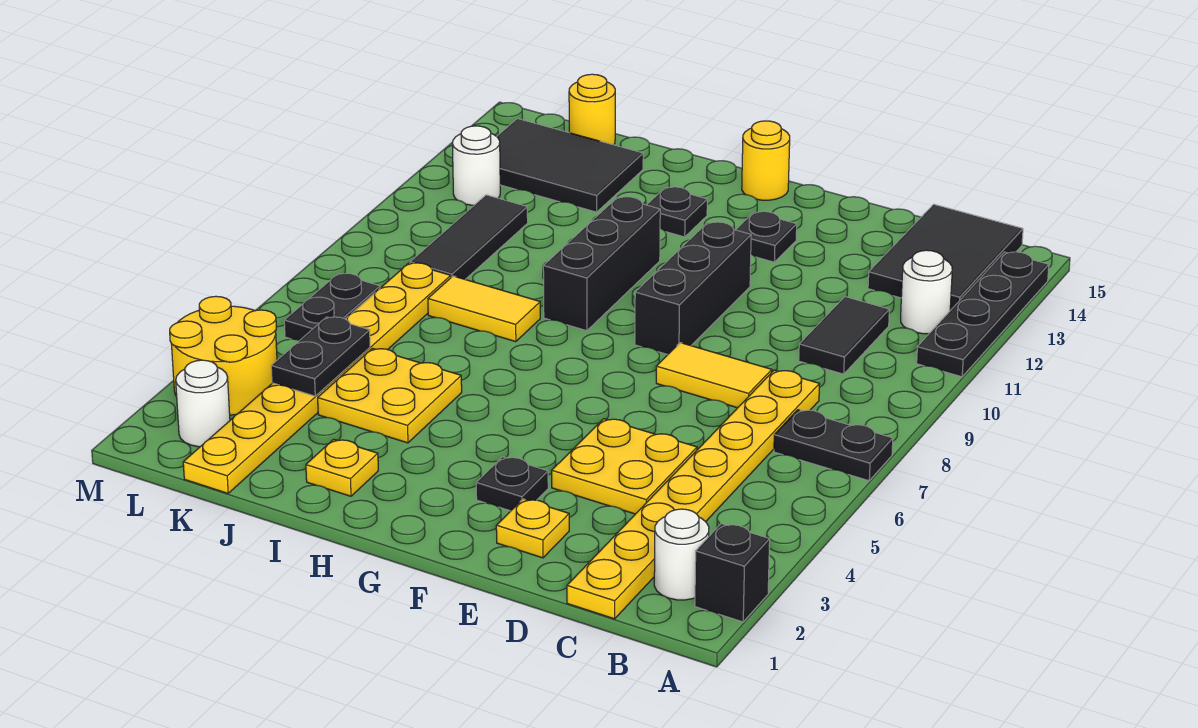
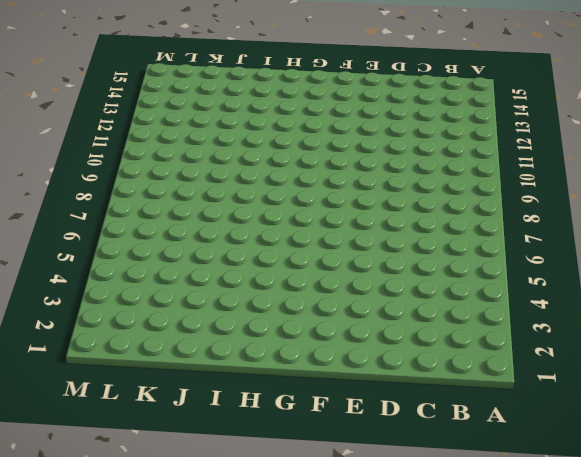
none -> black brick A2 level 1
none -> black plate A7:B7 level 1
none -> black plate A11:A14 level 1

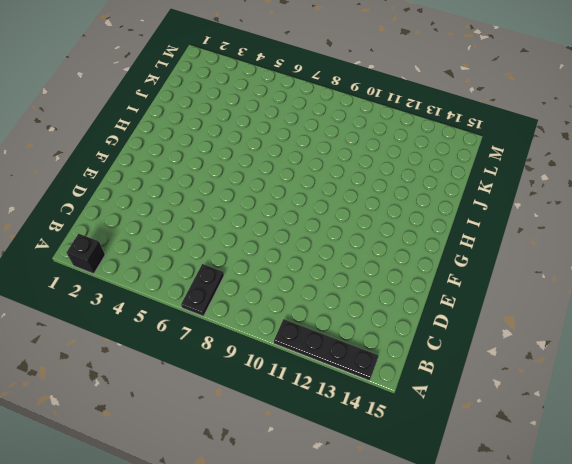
none -> white round brick B2 level 1
none -> white round brick B12 level 1
none -> black tile B13:C15 level 1

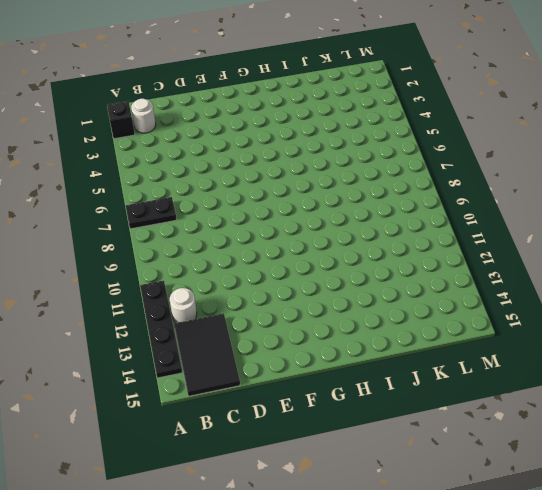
none -> yellow plate C1:C8 level 1
none -> black tile C10:C11 level 1
none -> yellow plate D4:E5 level 1

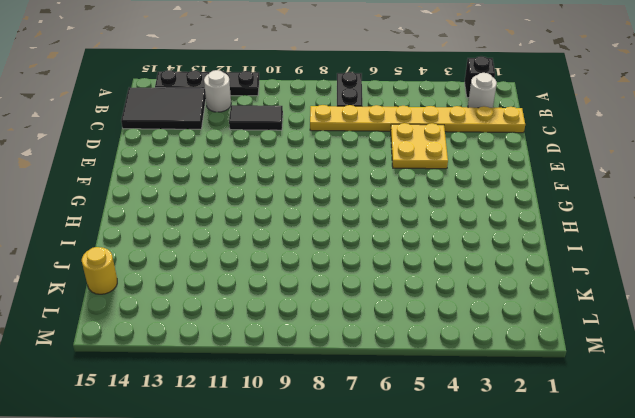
none -> yellow tile D8:E8 level 1
none -> yellow plate E2 level 1
none -> black plate F3 level 1

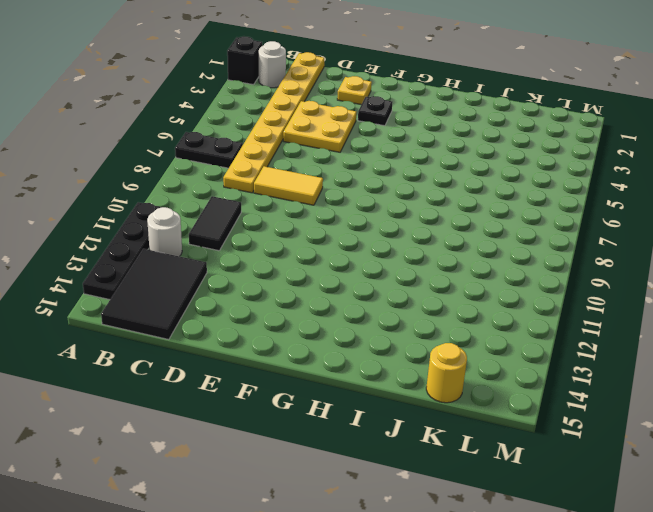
none -> black brick F9:F11 level 1
none -> black plate F13 level 1
none -> yellow round brick G15 level 1

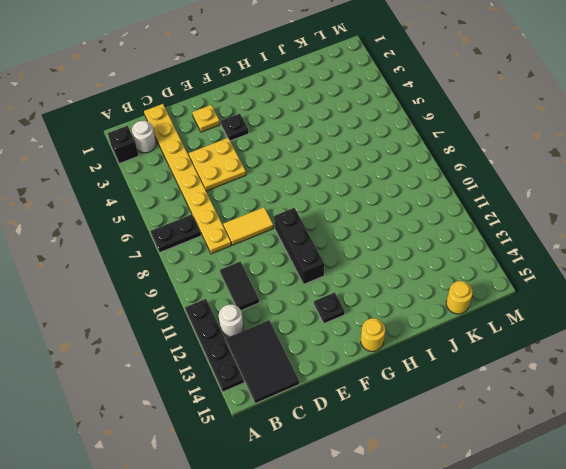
none -> black brick H9:H11 level 1
none -> black plate H13 level 1
none -> yellow plate I2 level 1

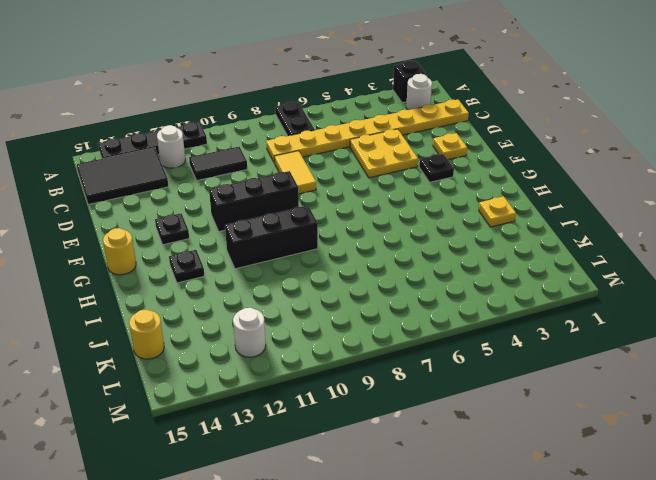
none -> yellow plate I4:J5 level 1
none -> yellow tile I8:J8 level 1
none -> black tile J13:L14 level 1

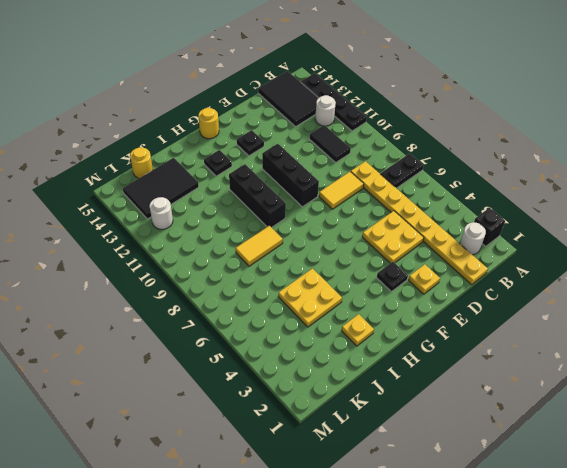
none -> yellow plate K1:K8 level 1
none -> black tile K9:K11 level 1
none -> white round brick L2 level 1

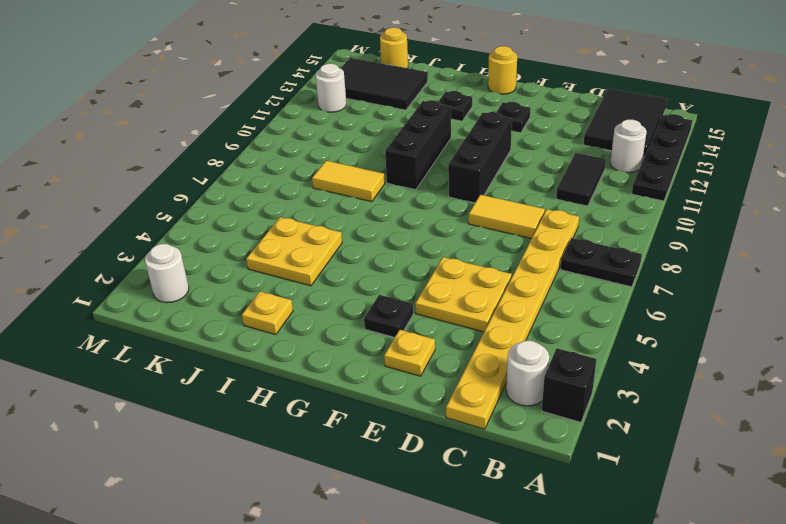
none -> yellow plate K1:K8 level 1
none -> black tile K9:K11 level 1
none -> yellow round brick L3:M4 level 1

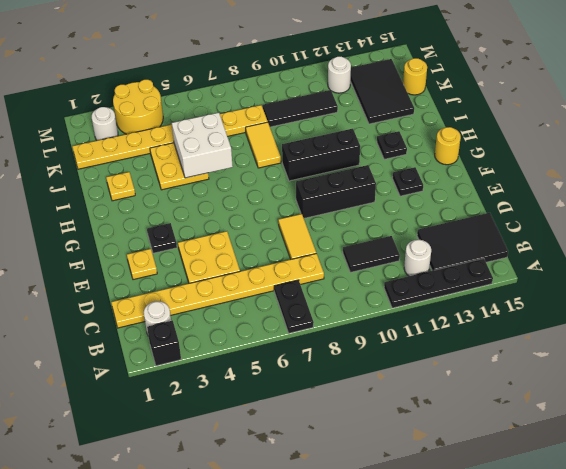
white brick I5:J6 level 2 -> none
none -> black plate L6:L7 level 1
none -> black plate K4:K5 level 2

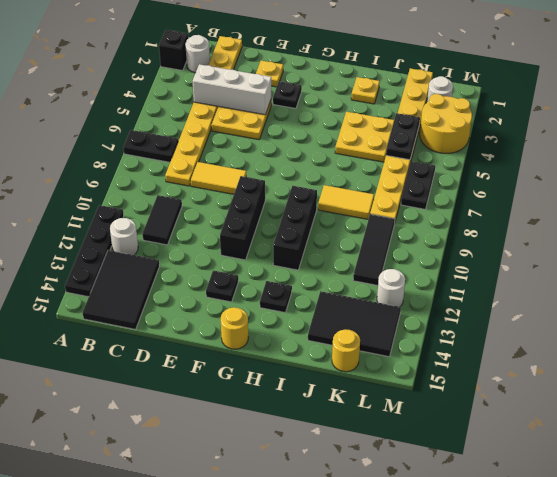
white brick C4:E4 level 2 -> none

